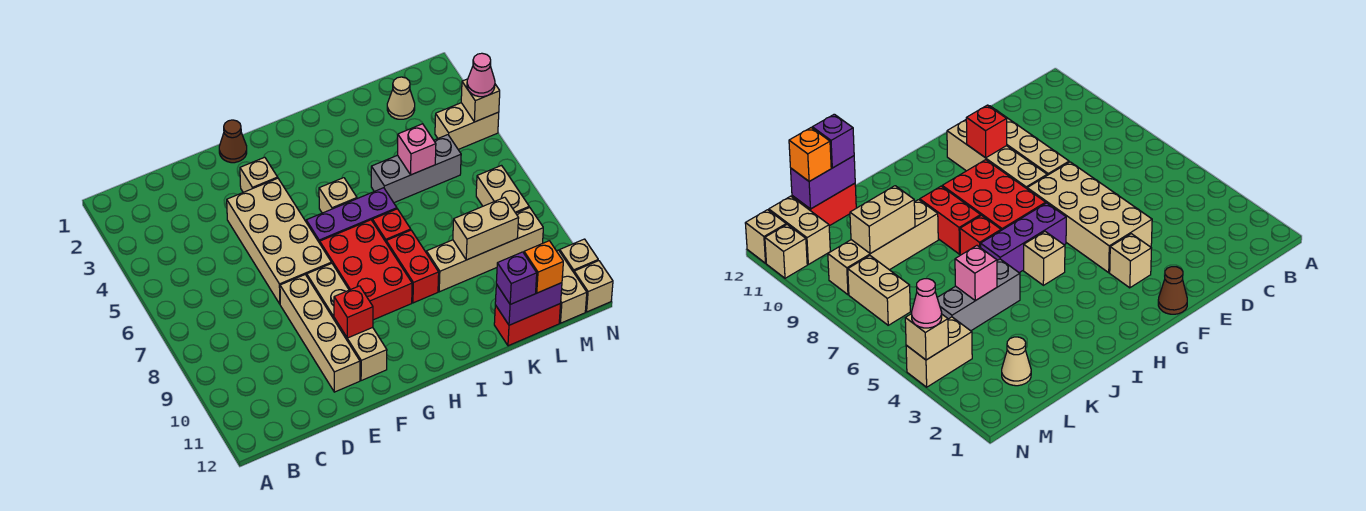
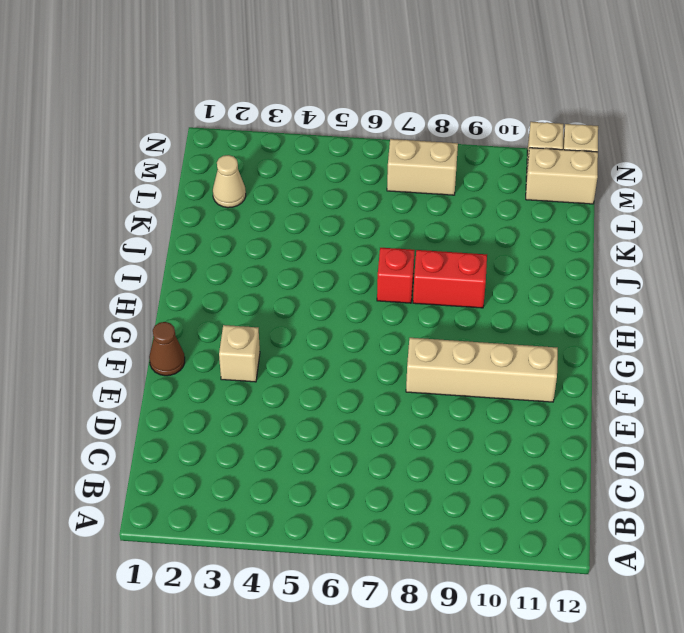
none -> tan brick E4:F7 level 1
none -> tan brick E8:E11 level 1
none -> purple brick G6:I6 level 1

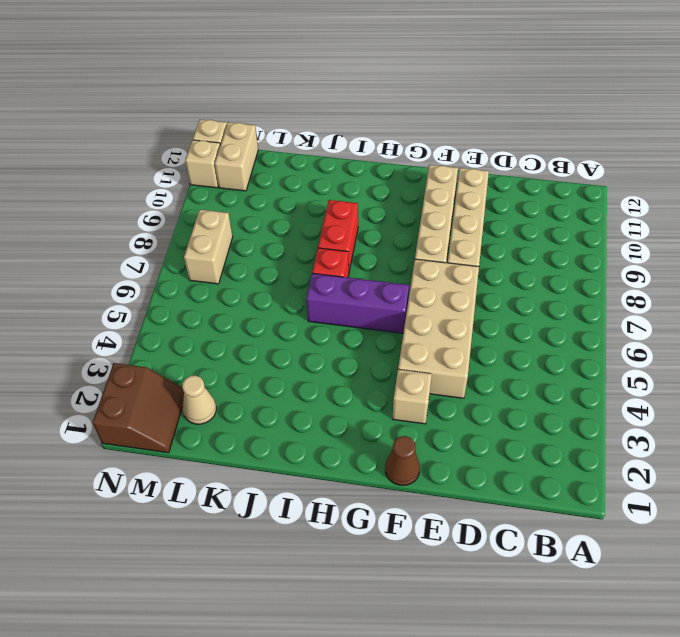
brown slope M1:N2 level 1 top N -> none
none -> red brick G7:H9 level 1
none -> tan brick H5 level 1
none -> grey brick J5:L5 level 1

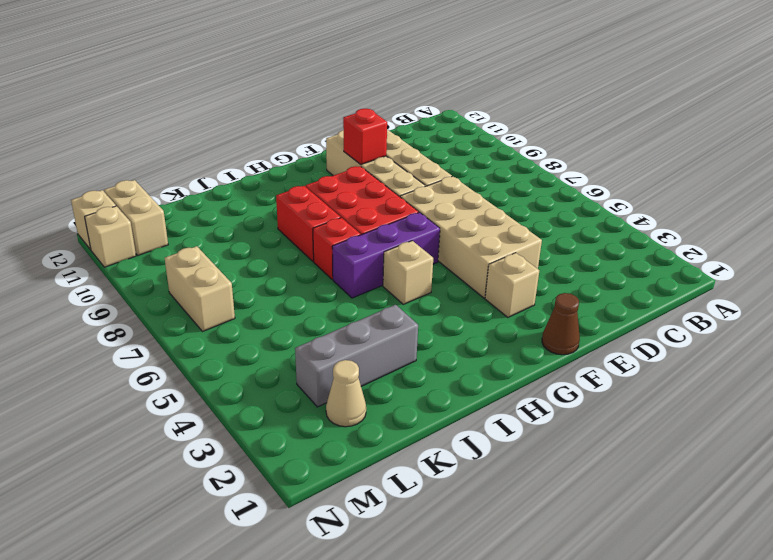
grey brick J3:L3 level 1 -> grey brick J5:L5 level 1
none -> tan brick J9:M9 level 1
none -> red brick K12:L12 level 1
none -> tan brick M4:N4 level 1

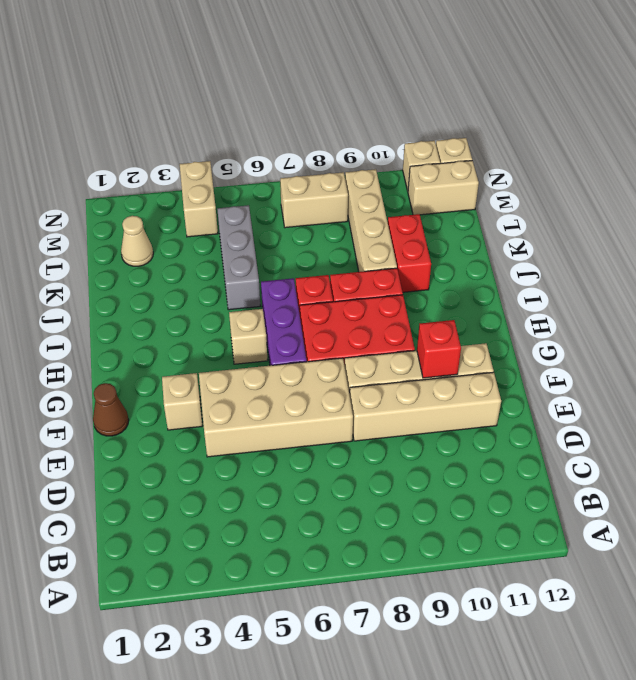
red brick J10:K10 level 1 -> red brick K12:L12 level 1
none -> pink brick K5 level 2
none -> tan brick K9:L9 level 2
none -> purple brick K12:L12 level 2

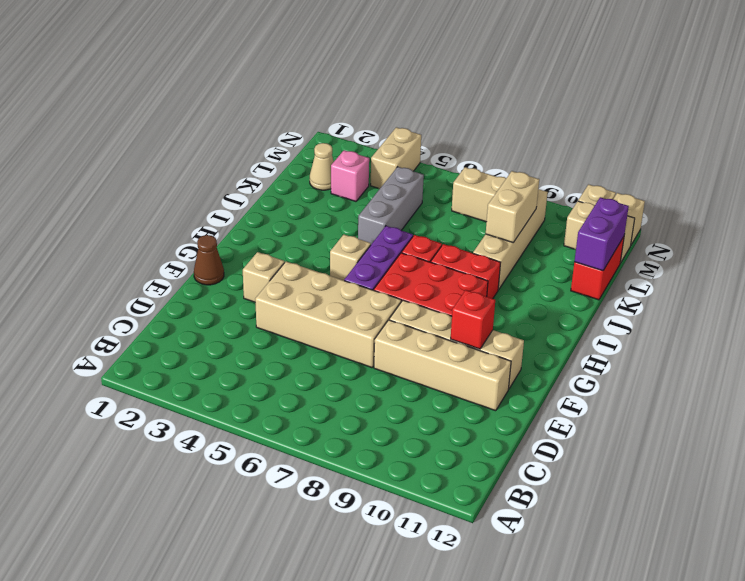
pink brick L3 level 1 -> pink brick K5 level 2
none -> tan brick N4 level 2
none -> purple brick K12 level 3
none -> orange brick L12 level 3

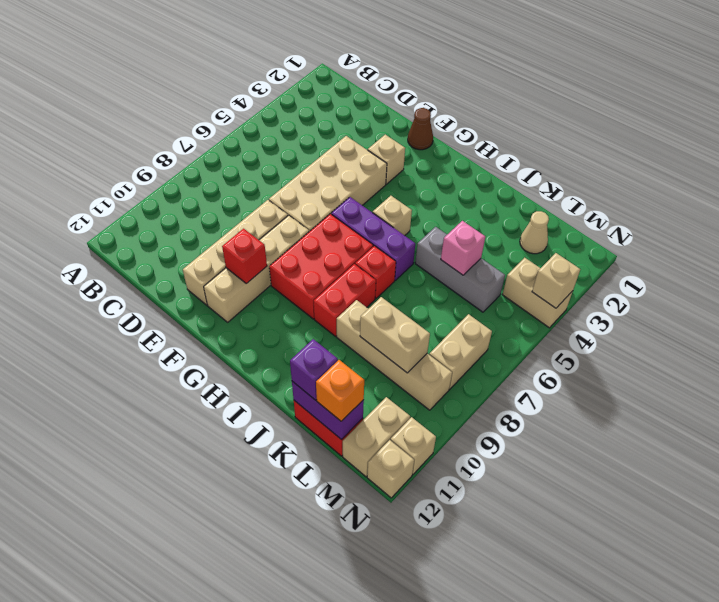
none -> pink cone N4 level 3

